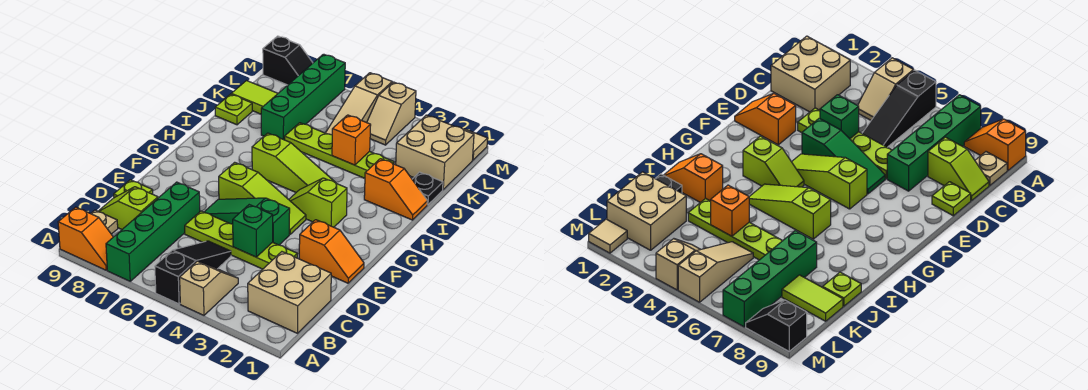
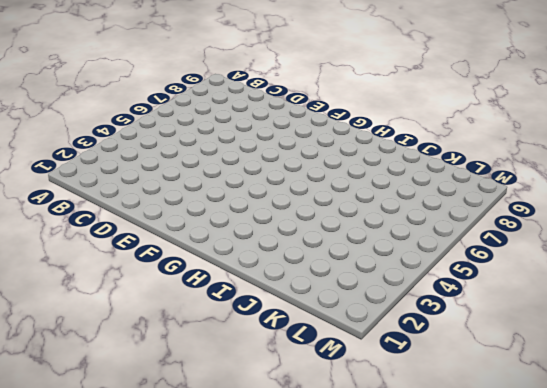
none -> tan slope A4:B4 level 1 top A
none -> black slope A5:C5 level 1 top A
none -> green brick A7:D7 level 1

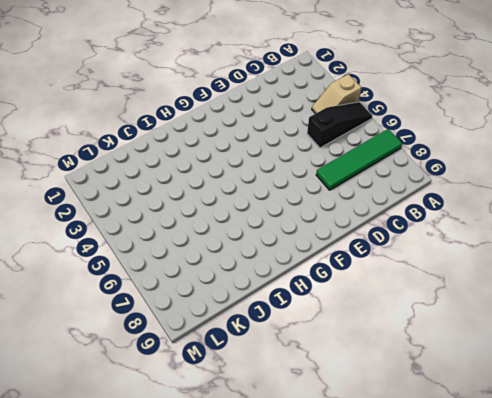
black slope A5:C5 level 1 top C -> black slope A5:C5 level 1 top A
green tile A7:D7 level 1 -> green brick A7:D7 level 1
none -> orange slope A8:A9 level 1 top 9
none -> tan brick B1:C2 level 1
none -> tan plate B9 level 1

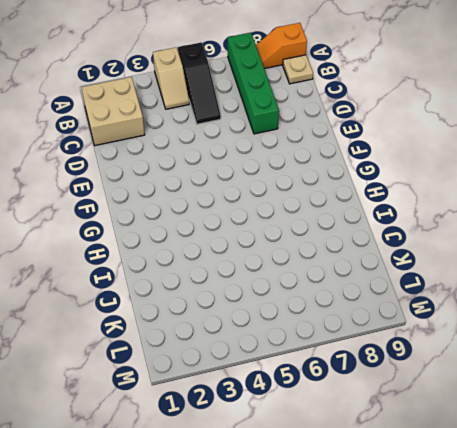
none -> lime slope C8:C9 level 1 top 8
none -> lime plate D3:D6 level 1
none -> lime plate D9 level 1

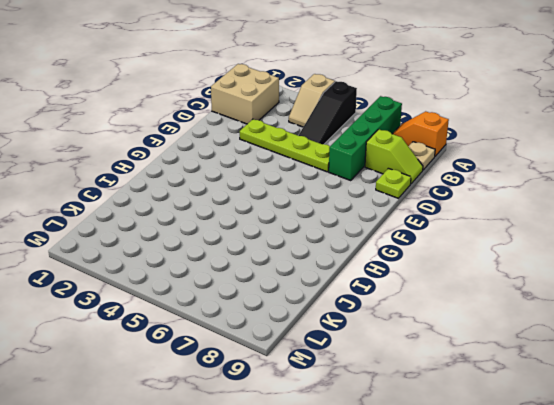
none -> orange slope E1:E2 level 1 top 2
none -> green slope E4:E6 level 1 top 4
none -> lime slope F4:F6 level 1 top 6

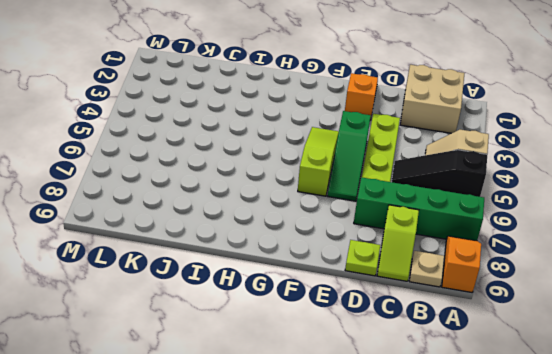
none -> lime slope G3:G4 level 1 top 3
none -> lime slope H4:H6 level 1 top 6
none -> orange slope I1:I2 level 1 top 2

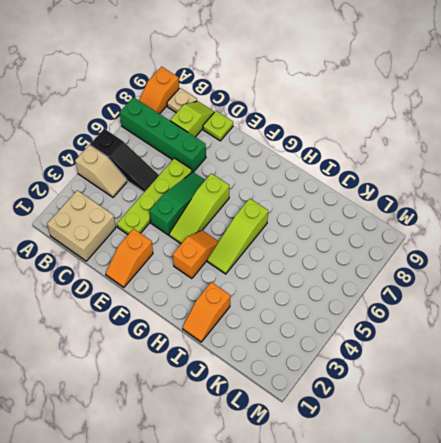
orange slope G3:G4 level 1 top 3 -> lime slope G3:G4 level 1 top 3
none -> black plate J1 level 1
none -> lime plate J3:J6 level 1
none -> green brick J7:M7 level 1

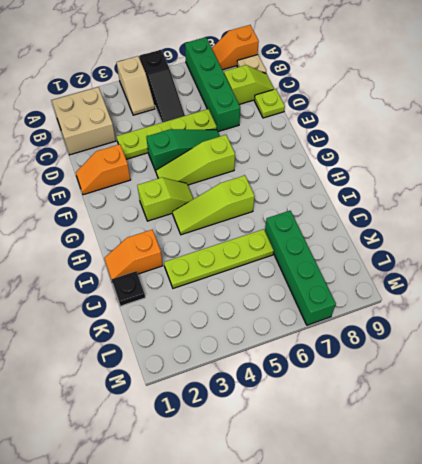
none -> lime plate J9 level 1
none -> tan brick K1:L2 level 1
none -> tan slope K5:M5 level 1 top M

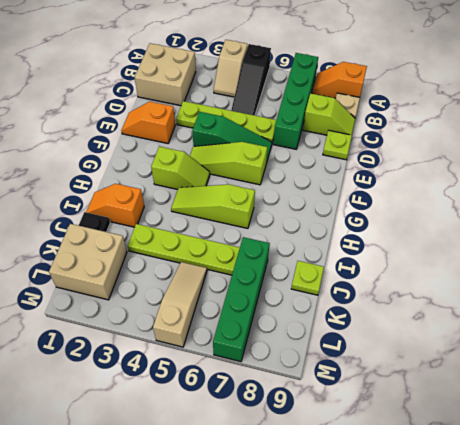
none -> lime tile K8:K9 level 1
none -> tan slope L4:M4 level 1 top M
none -> tan tile M1 level 1

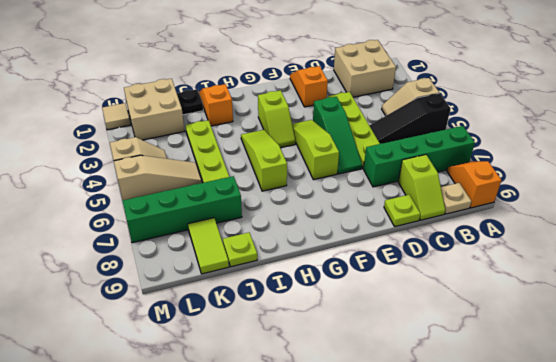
none -> black slope M8:M9 level 1 top 9
none -> green brick D4 level 2
none -> orange brick J4 level 2

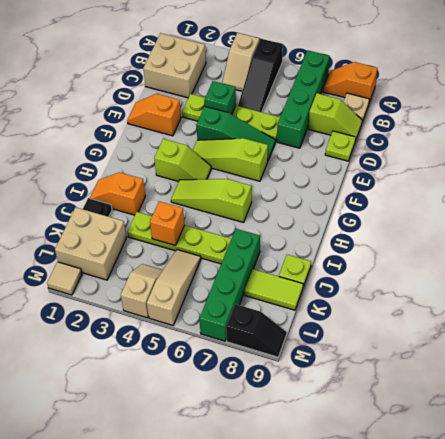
black slope M8:M9 level 1 top 8 -> black slope M8:M9 level 1 top 9

